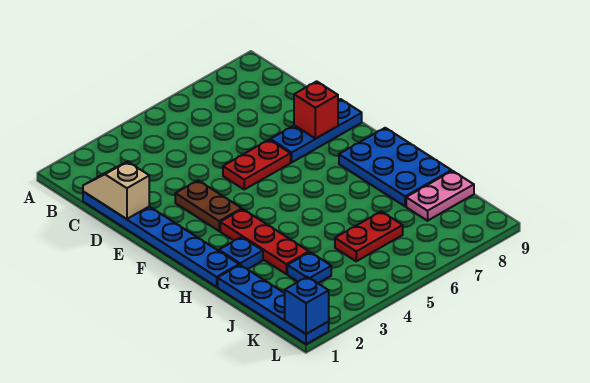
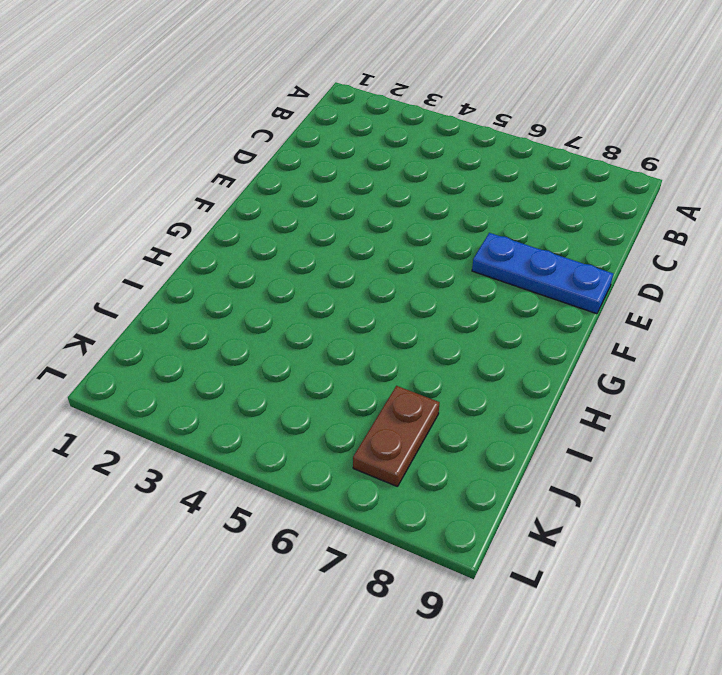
brown plate J7:K7 level 1 -> brown plate E3:F3 level 1
none -> blue plate C1:H1 level 1
none -> red plate E5:E6 level 1
none -> red plate G3:I3 level 1

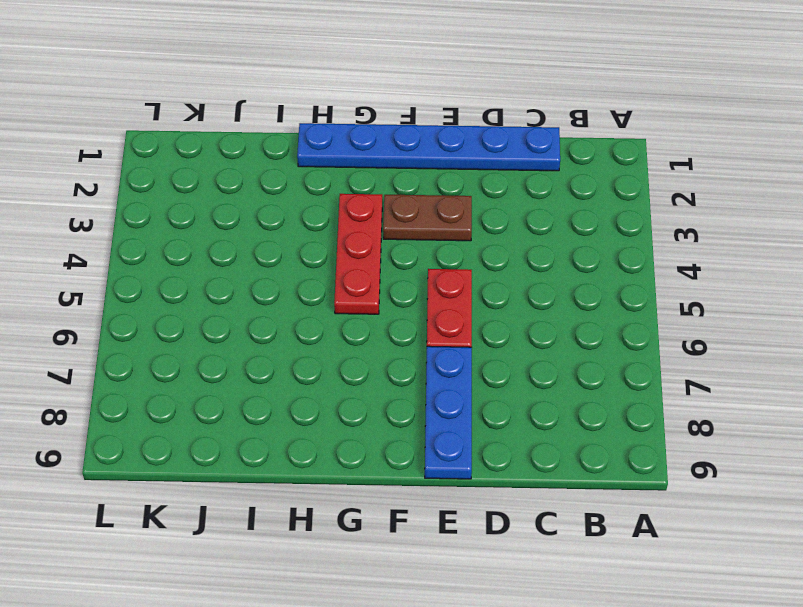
red plate G3:G5 level 1 -> red plate G3:I3 level 1
none -> blue plate G8:I9 level 1
none -> blue plate H2 level 1
none -> blue plate I1:L1 level 1

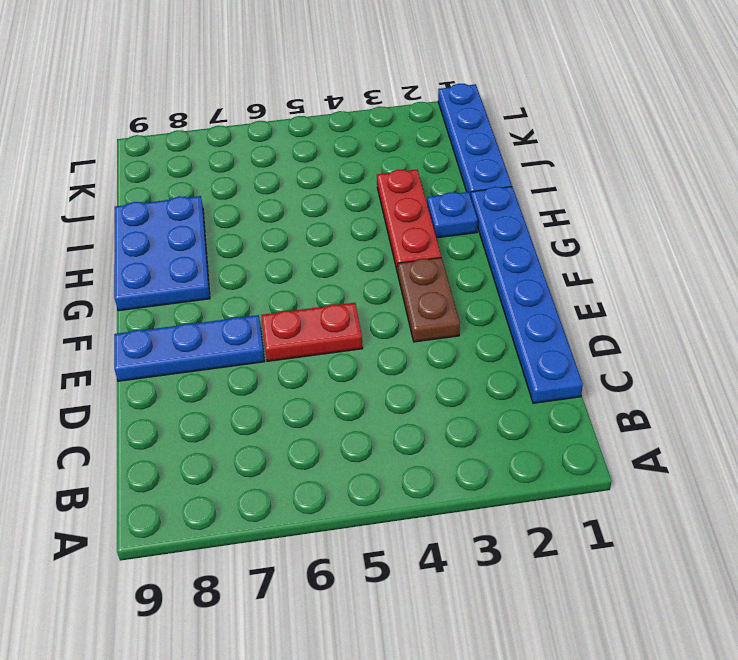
none -> blue plate J3 level 1
none -> red plate J5:J6 level 1
none -> pink plate J8:J9 level 1

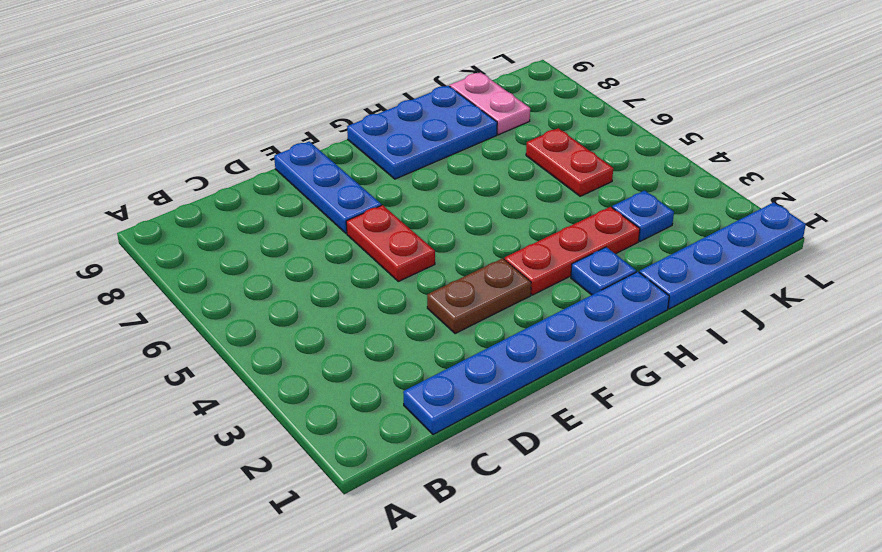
none -> tan slope C1:D1 level 2 top D
none -> red brick E8 level 2
none -> blue brick L1 level 2

